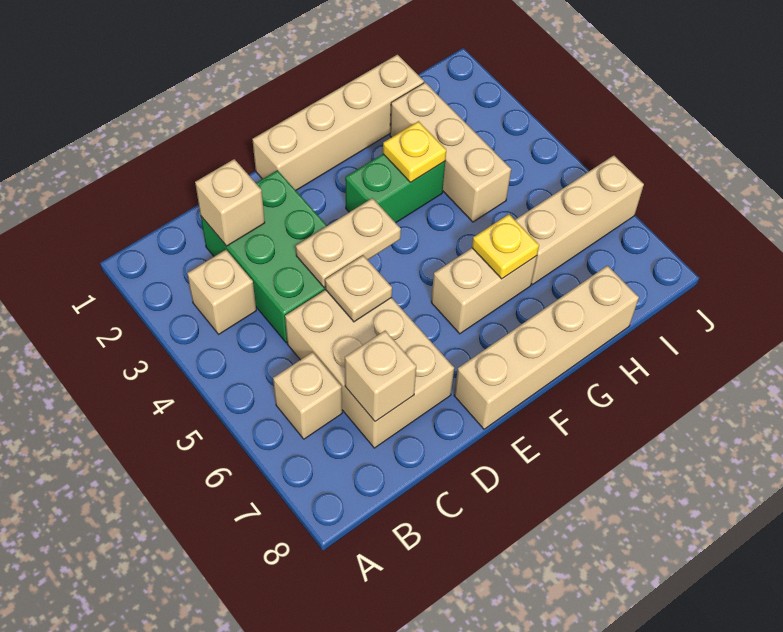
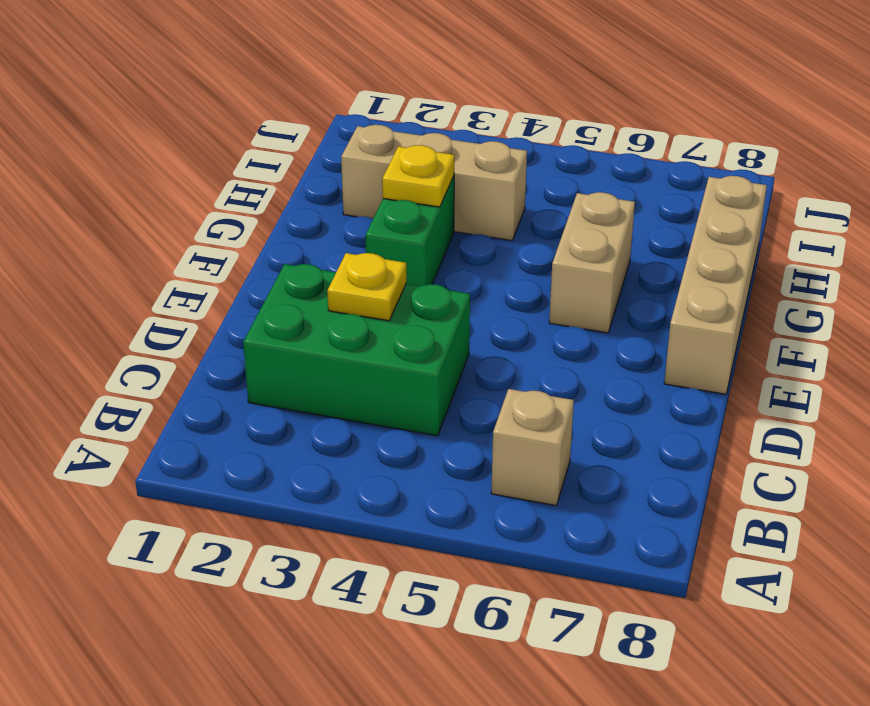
yellow plate D3 level 2 -> yellow plate G6 level 2
none -> tan brick B3 level 1
none -> tan brick C5:D7 level 1
none -> tan brick E1:H1 level 1

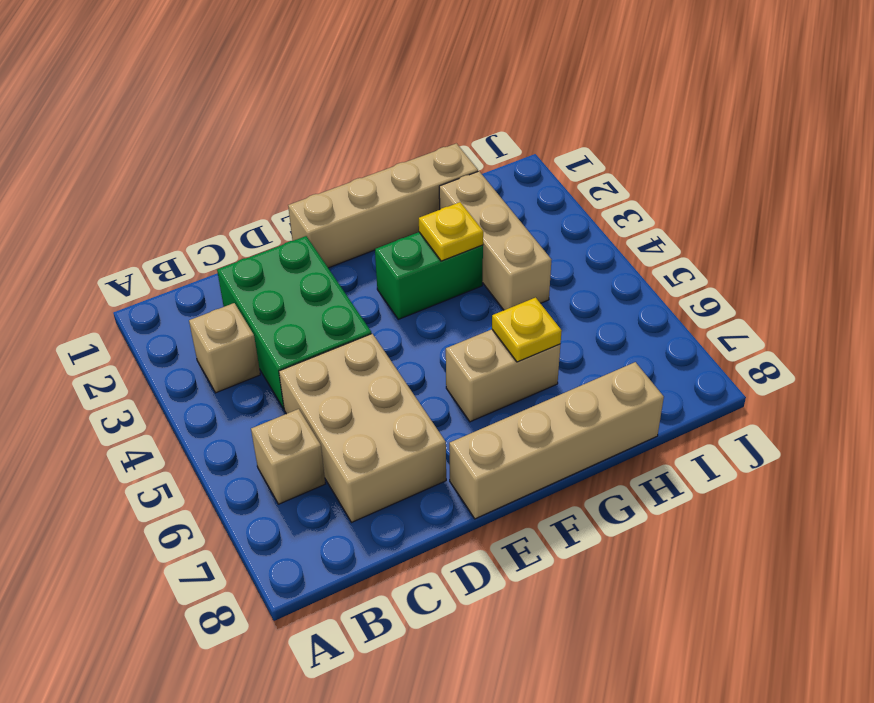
none -> tan brick H6:J6 level 1
none -> tan brick C2 level 2
none -> tan brick C7 level 2

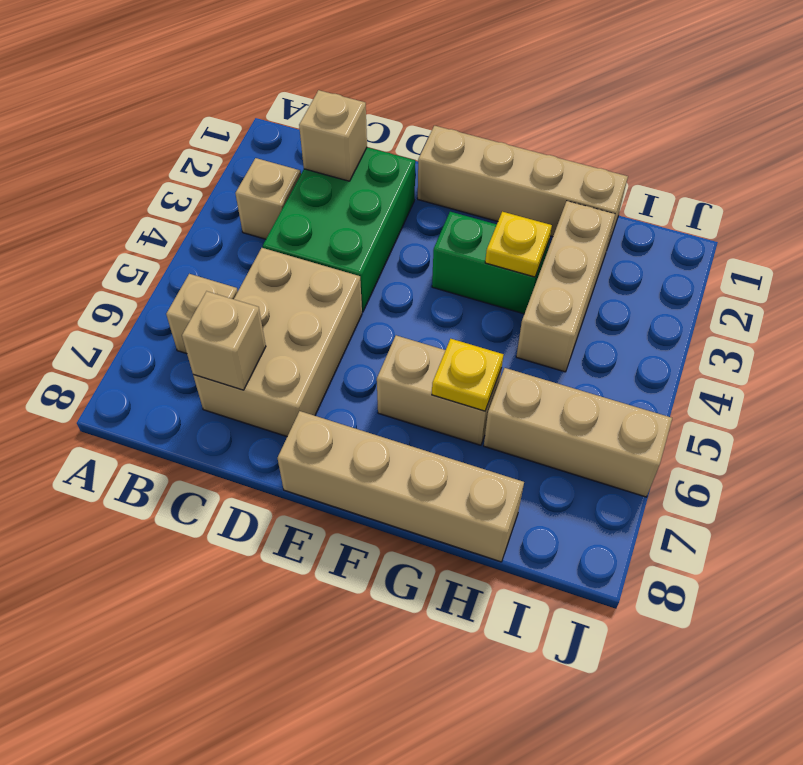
none -> tan plate D4:E4 level 2
none -> tan plate D5 level 2

